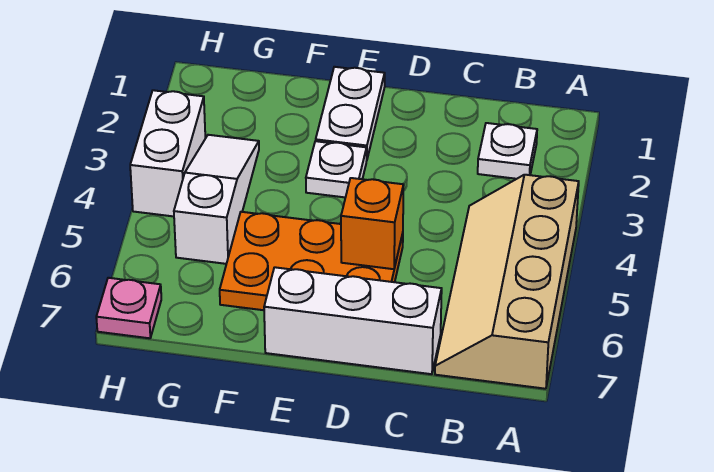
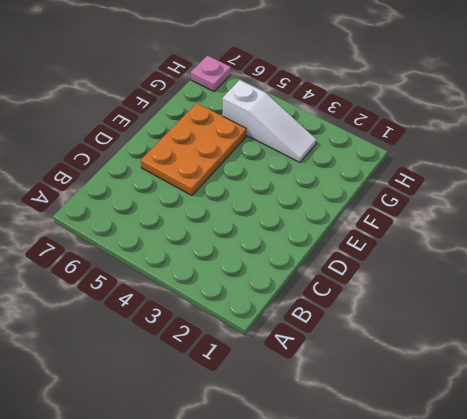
none -> tan slope A4:B7 level 1 top A
none -> white plate B2 level 1

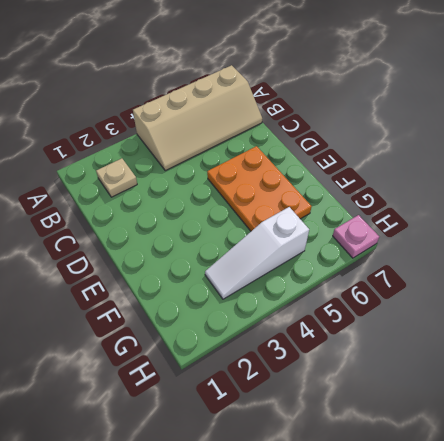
tan plate B2 level 1 -> white plate B2 level 1
none -> white brick C7:E7 level 1
none -> white plate E1:E2 level 1

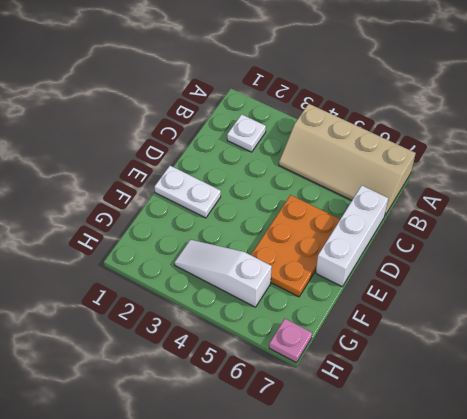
none -> white plate E3 level 1
none -> white brick H3:H4 level 1

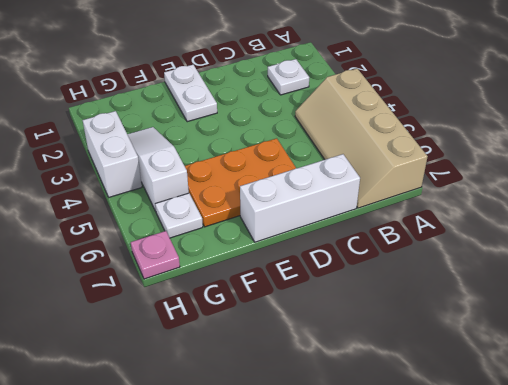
white plate G6 level 1 -> white plate E3 level 1
none -> orange brick D5 level 2

